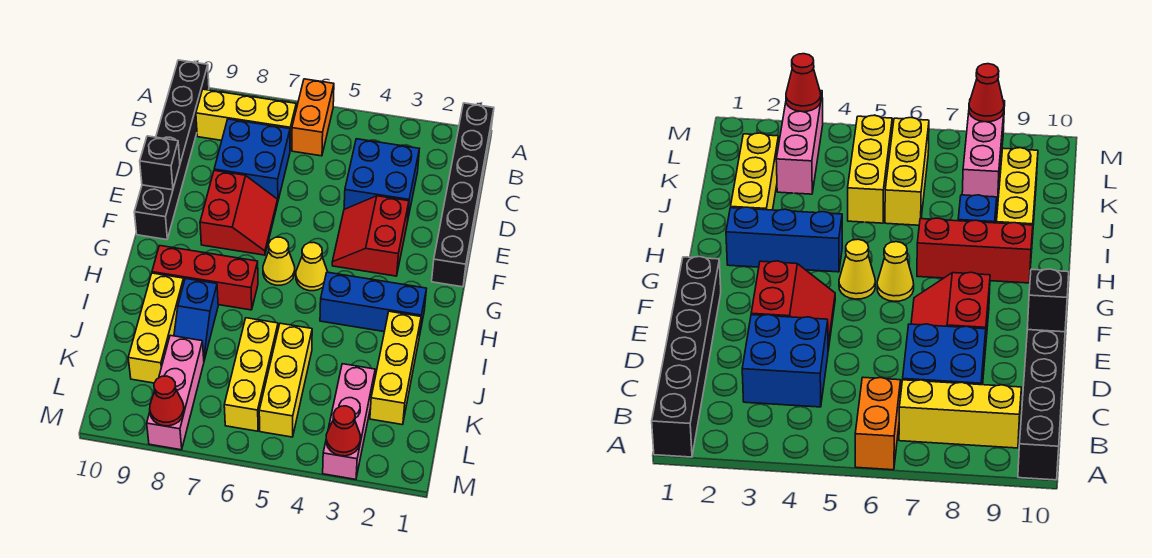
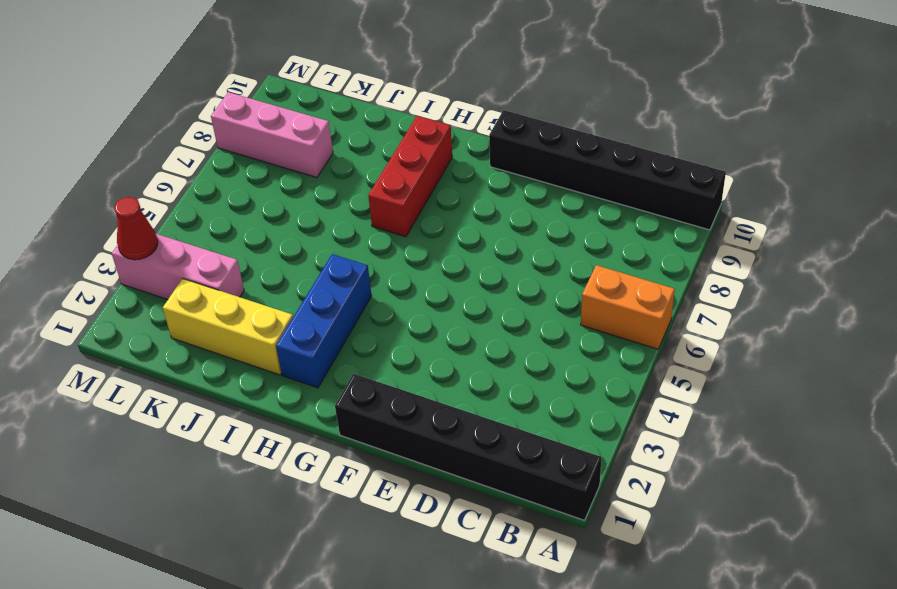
none -> yellow brick B7:B9 level 1
none -> blue brick C3:D4 level 1
none -> blue brick C7:D8 level 1

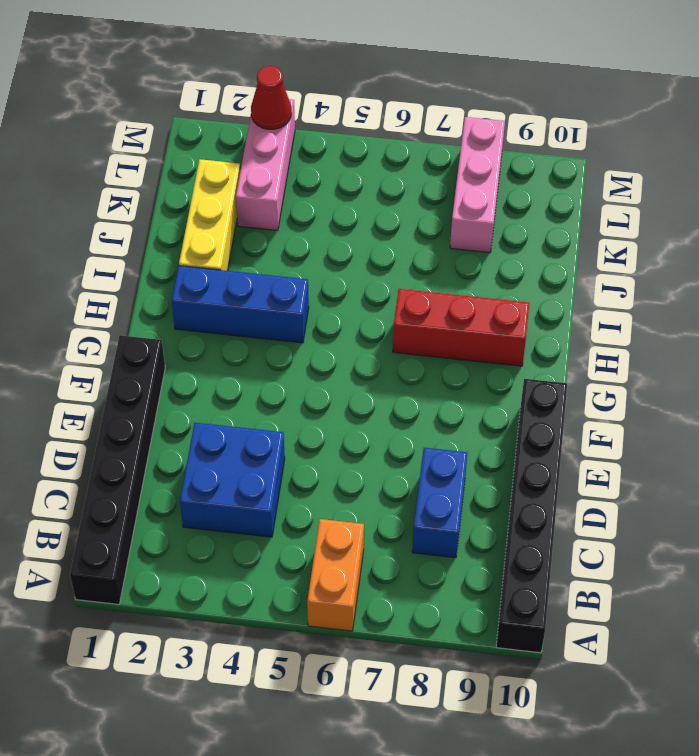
blue brick C8:D8 level 1 -> blue brick C7:D8 level 1
none -> yellow brick B7:B9 level 1
none -> red slope E3:F4 level 1 top 3
none -> red slope E7:F8 level 1 top 8

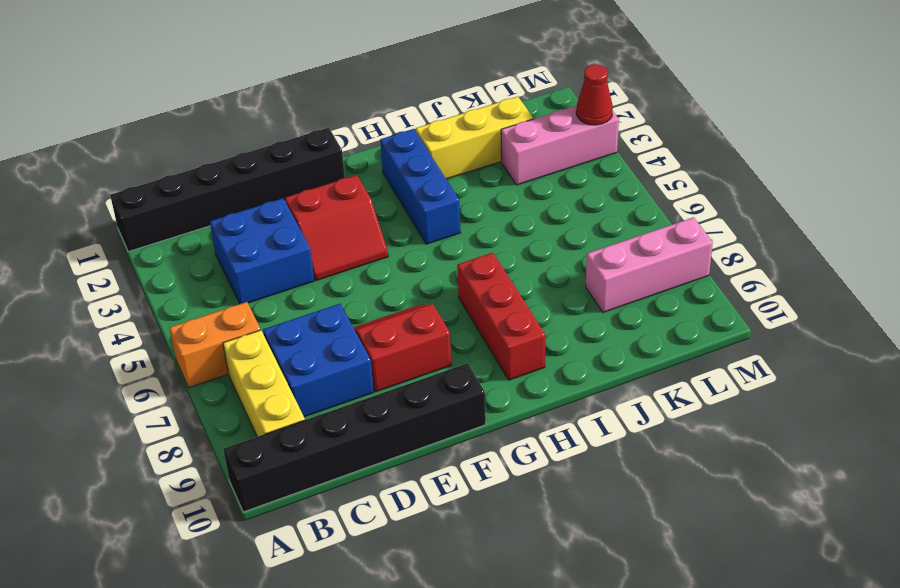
none -> yellow cone G5 level 1
none -> yellow cone G6 level 1
none -> blue slope I8:J8 level 1 top I

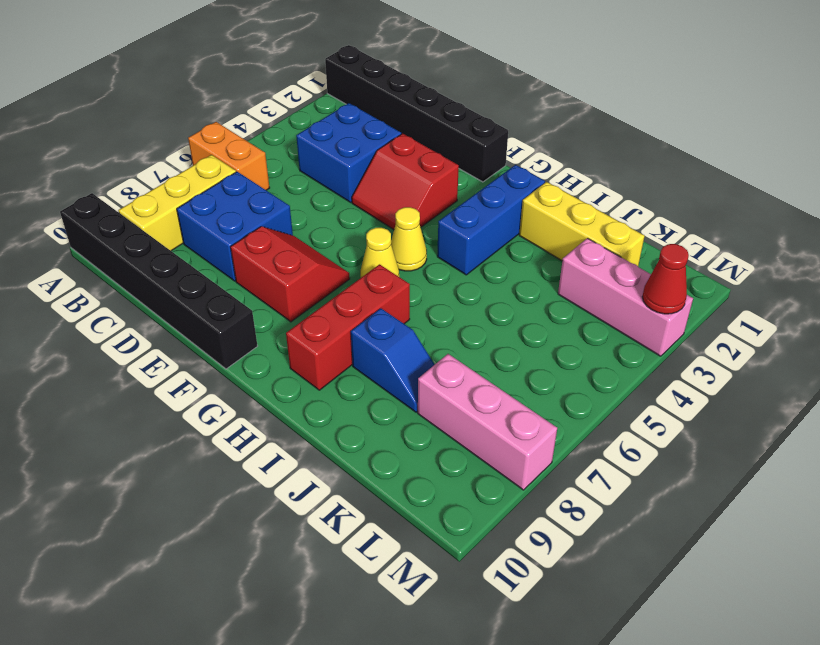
none -> yellow brick I9:K9 level 1
none -> yellow brick J5:L5 level 1
none -> yellow brick J6:L6 level 1

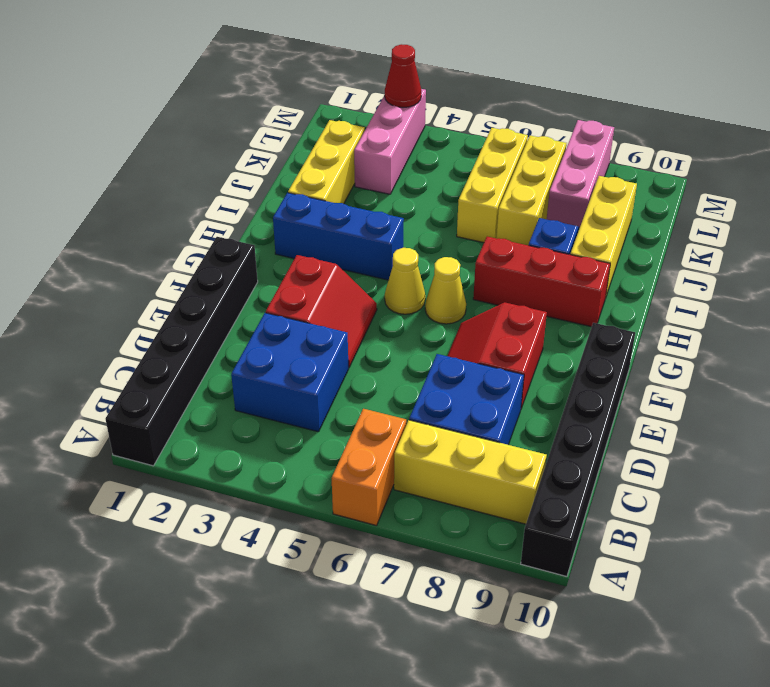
yellow brick J7:L7 level 1 -> yellow brick J5:L5 level 1
none -> black brick E10 level 2
none -> red cone M8 level 2

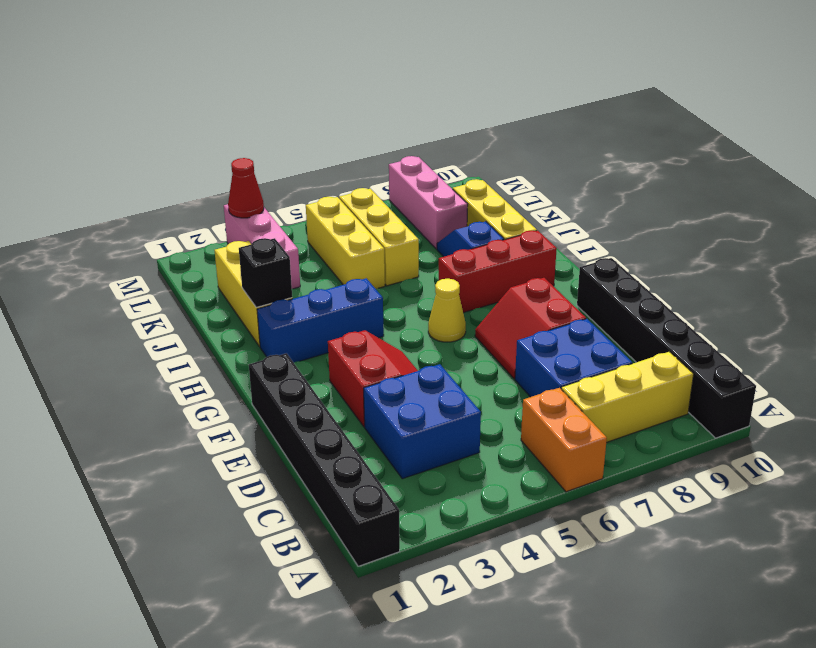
black brick I2 level 2 -> black brick E10 level 2
none -> yellow cone G5 level 1
none -> red cone M8 level 2

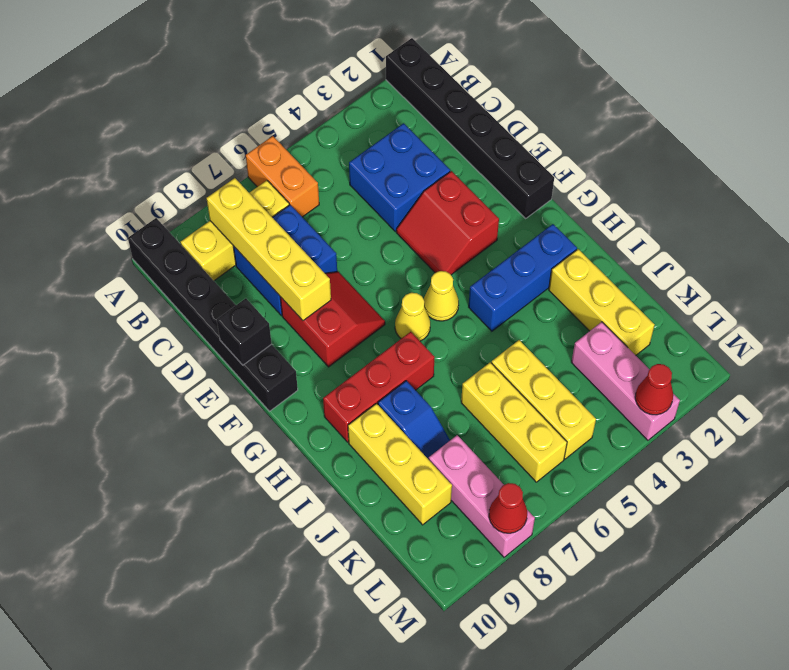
yellow brick B8:E8 level 2 -> none

